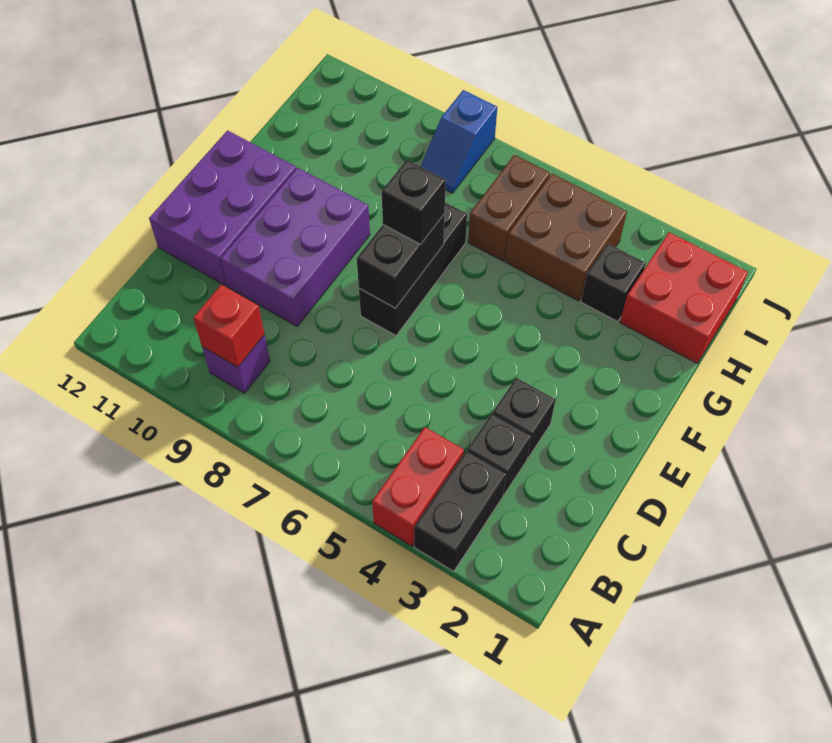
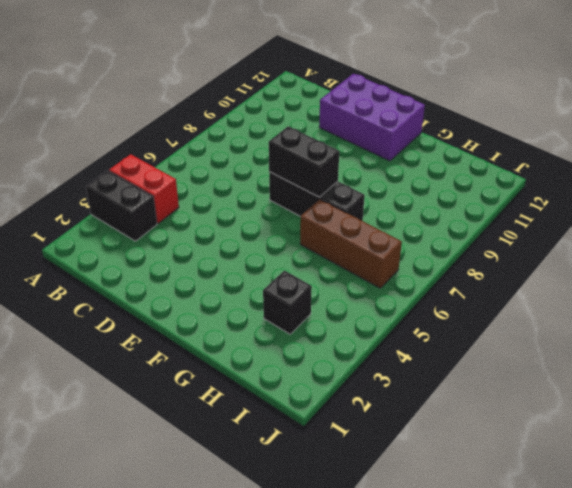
brown brick G6:I6 level 1 -> brown brick H6:I6 level 1
none -> purple brick B9 level 1
none -> black brick C3 level 1
none -> black brick D3 level 1

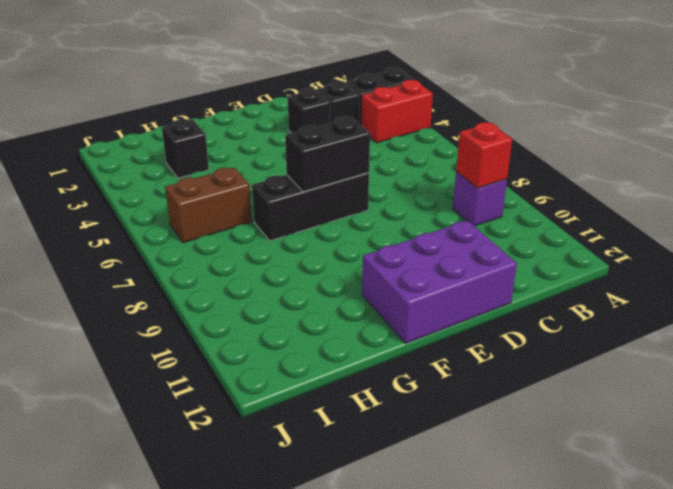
none -> purple brick D9:F10 level 1
none -> red brick H1:I2 level 1
none -> brown brick H4:I5 level 1

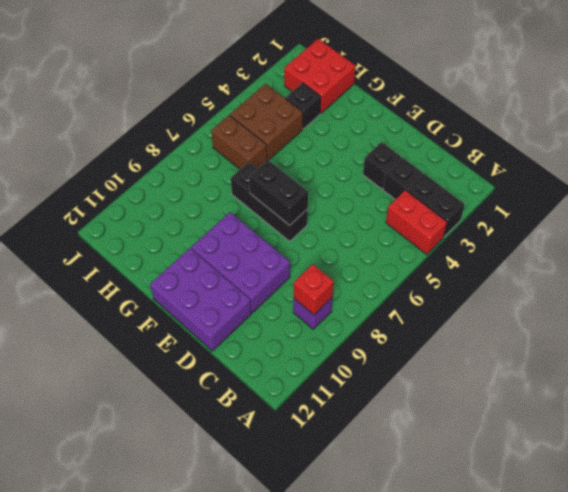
none -> blue slope I8:J8 level 1 top J
none -> black brick F7 level 3

